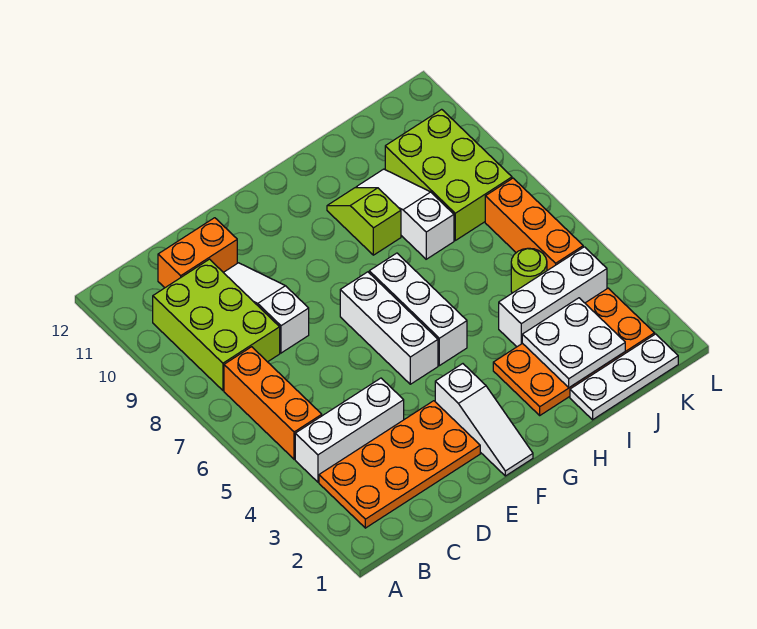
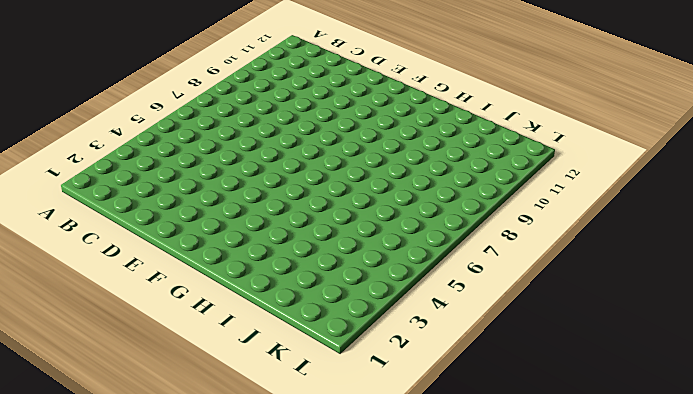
none -> orange plate B2:E3 level 1
none -> white brick B4:D4 level 1
none -> orange brick B5:B7 level 1

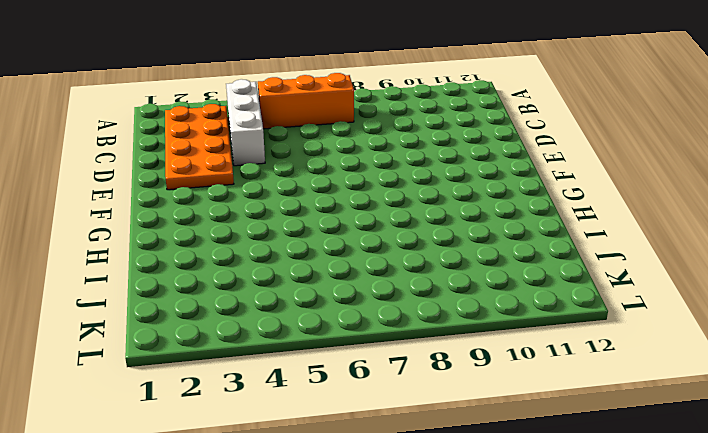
none -> lime brick B8:C10 level 1
none -> orange brick C11:D11 level 1
none -> white slope D8:D10 level 1 top 8

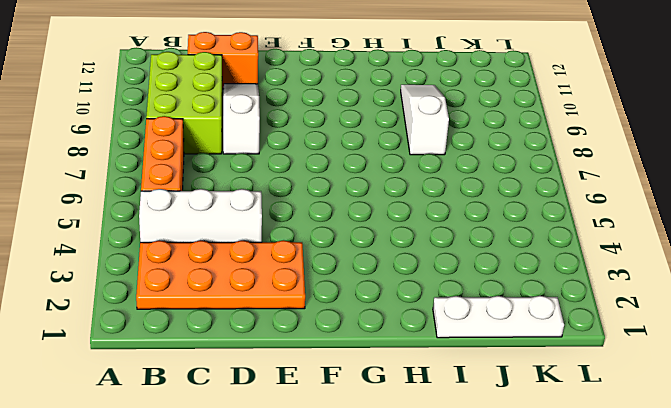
none -> white slope F1:F3 level 1 top 3
none -> white brick F5:F7 level 1
none -> white brick G5:G7 level 1

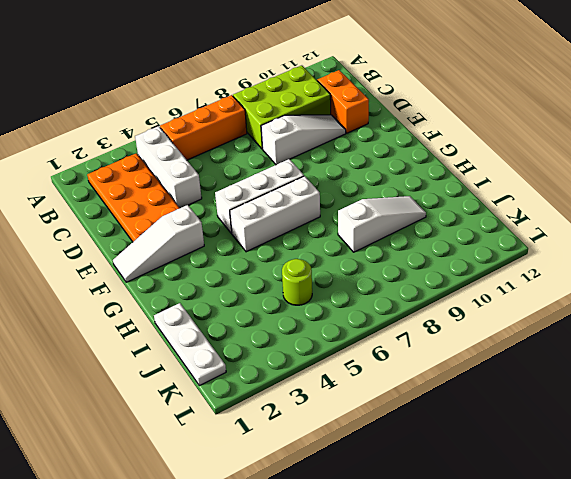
none -> orange plate H2:K3 level 1
none -> lime slope H9:H10 level 1 top 9
none -> white brick I4:K4 level 1

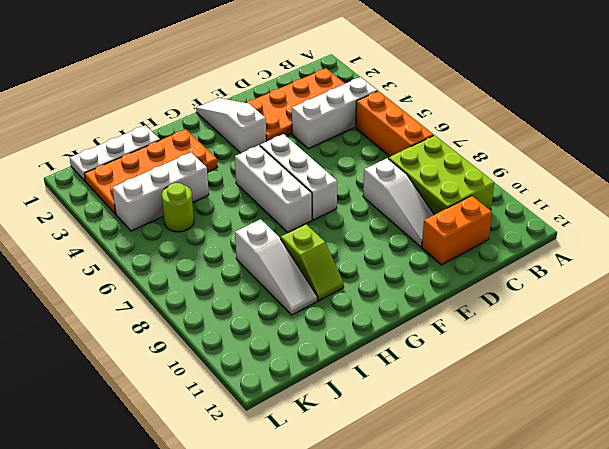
none -> lime brick J8:K10 level 1
none -> orange brick K5:K7 level 1
none -> white plate I2:J3 level 2

